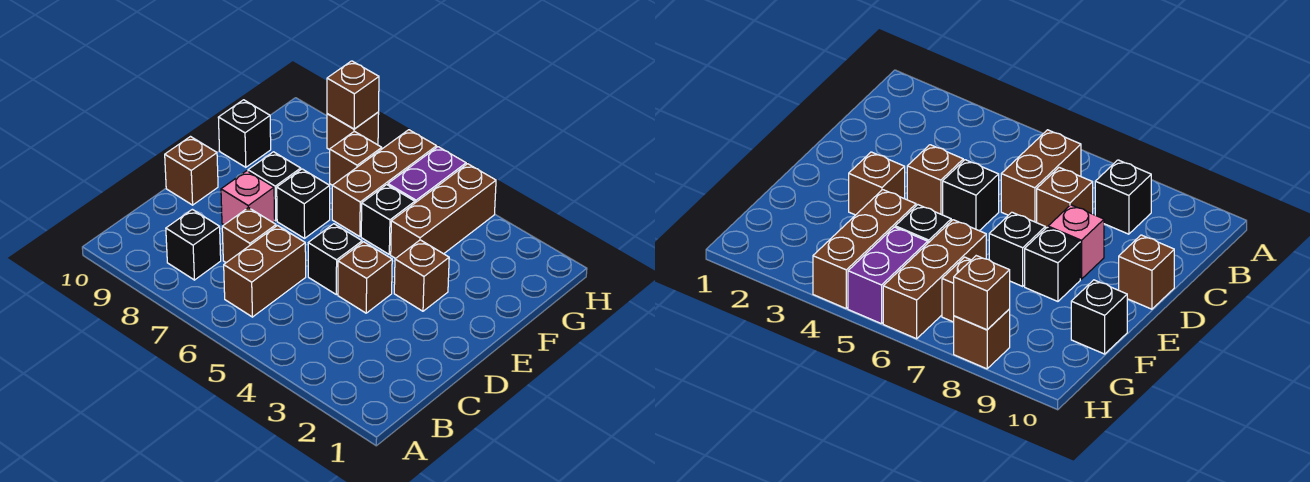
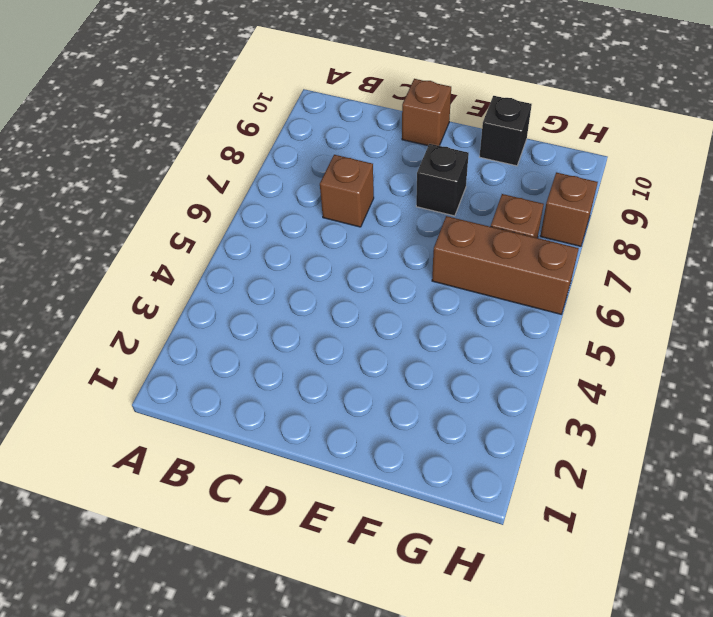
none -> brown brick B6:C6 level 1
none -> black brick B8 level 1
none -> brown brick D4 level 1

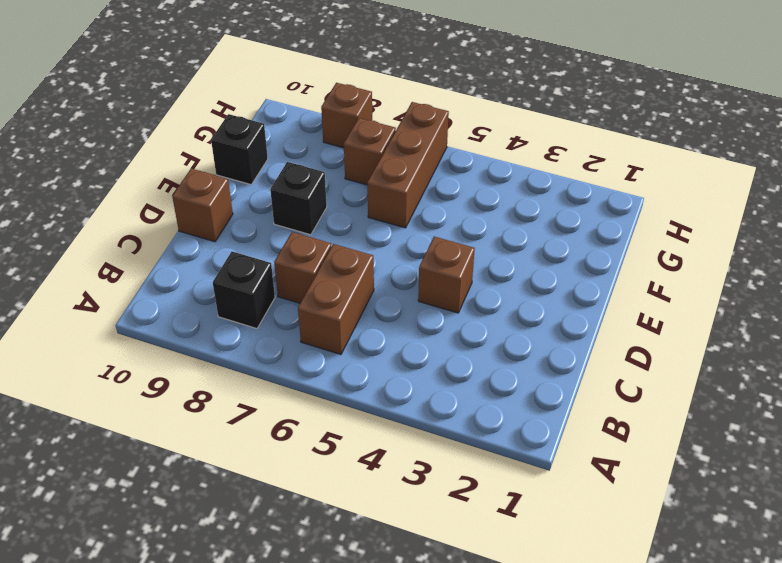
none -> black brick D5 level 1
none -> pink brick D8 level 1
none -> brown brick E3 level 1

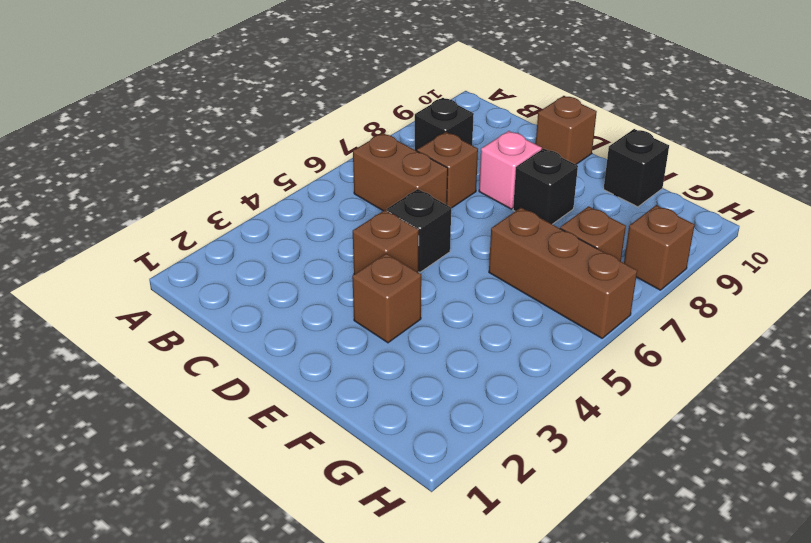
none -> black brick E7 level 1
none -> brown brick F4:H4 level 1
none -> black brick F5 level 1

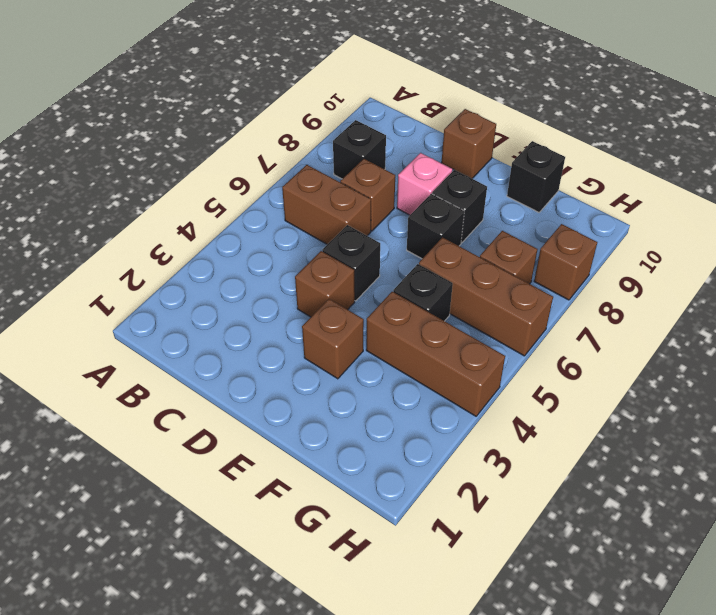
none -> purple brick G5:H5 level 1
none -> brown brick H8 level 2

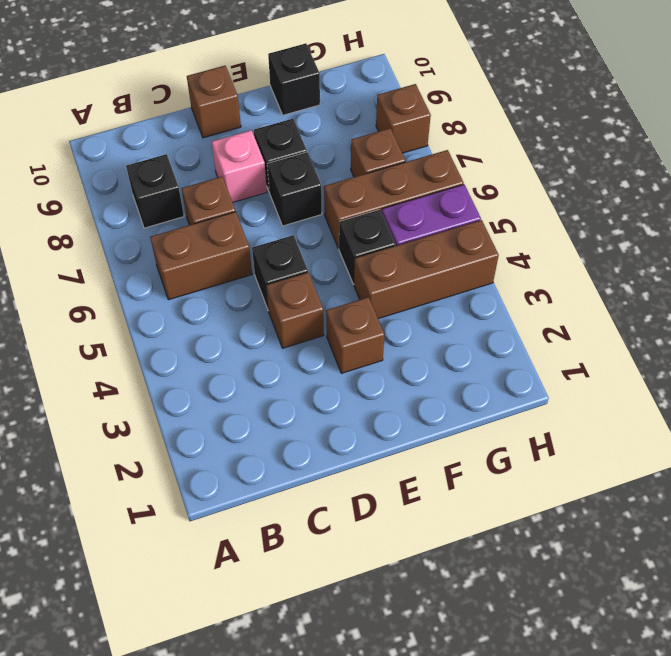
none -> brown brick H8 level 2

